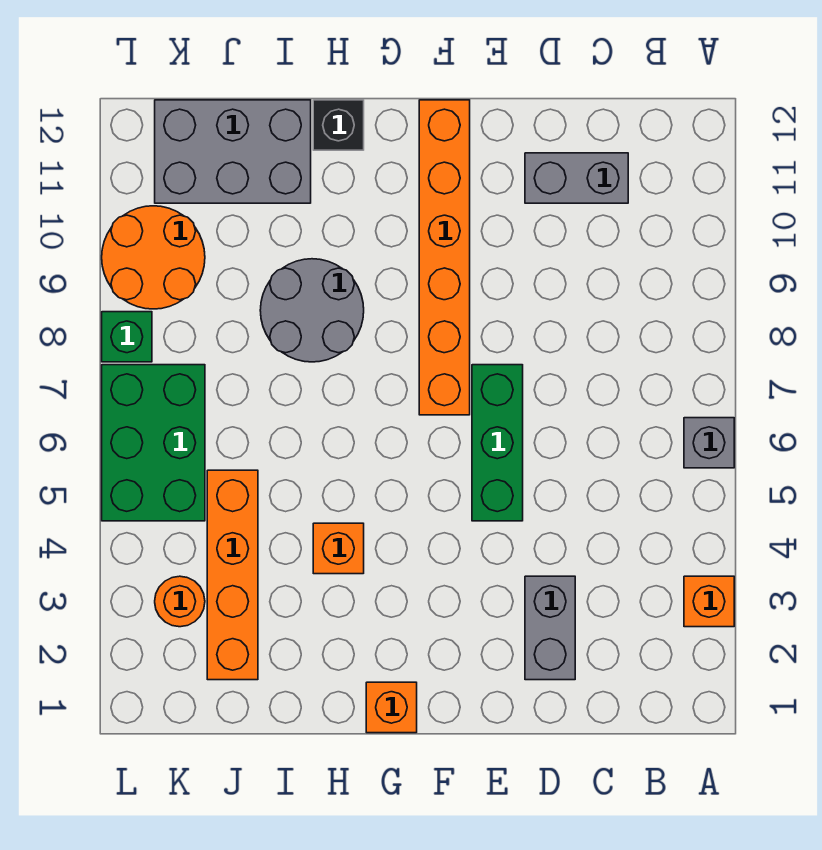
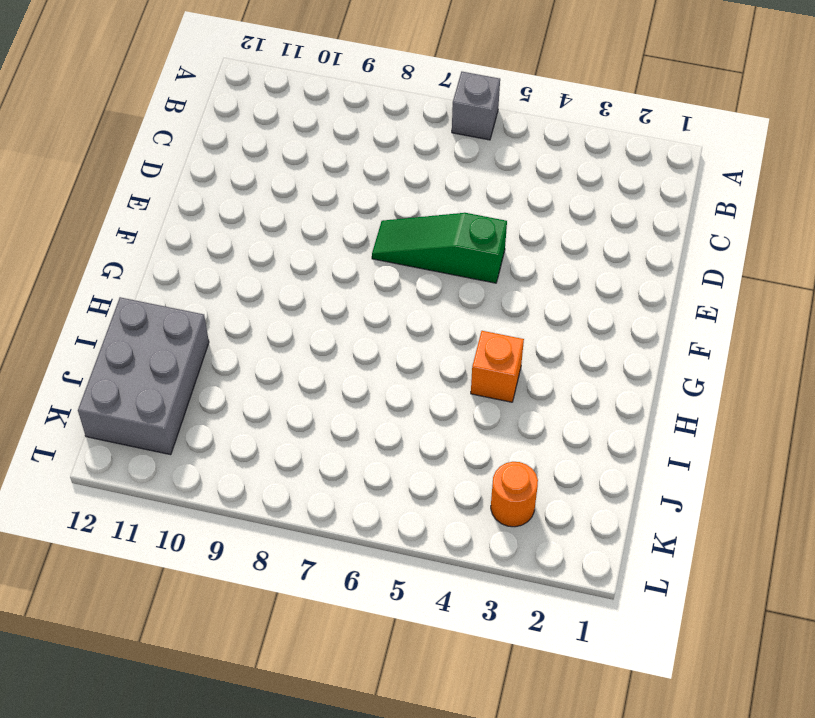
green slope E5:E7 level 1 top 5 -> green brick E5:E7 level 1
none -> orange brick A3 level 1
none -> grey brick C11:D11 level 1
none -> grey brick D2:D3 level 1

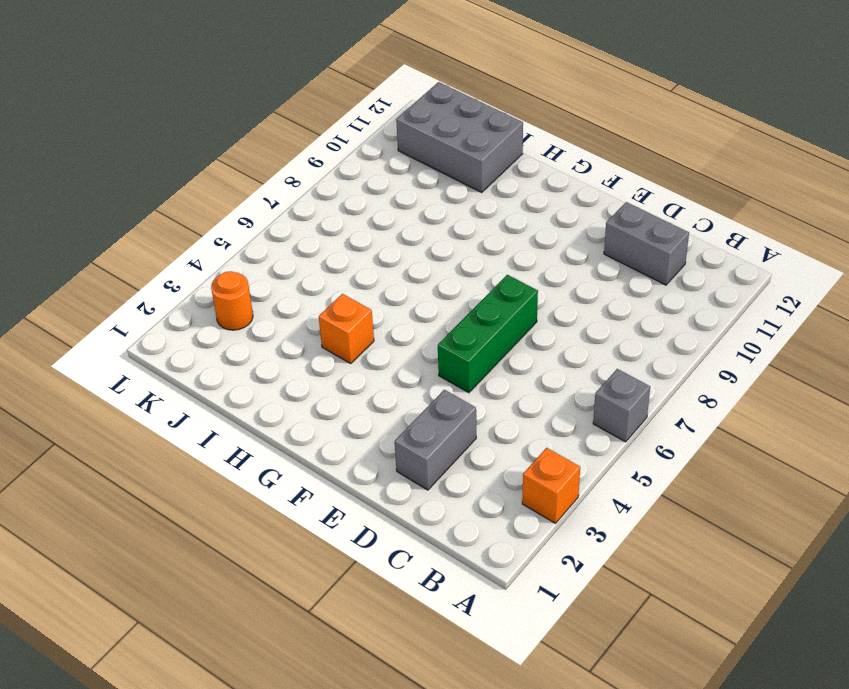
none -> orange brick F7:F12 level 1
none -> orange brick G1 level 1
none -> grey round brick H8:I9 level 1

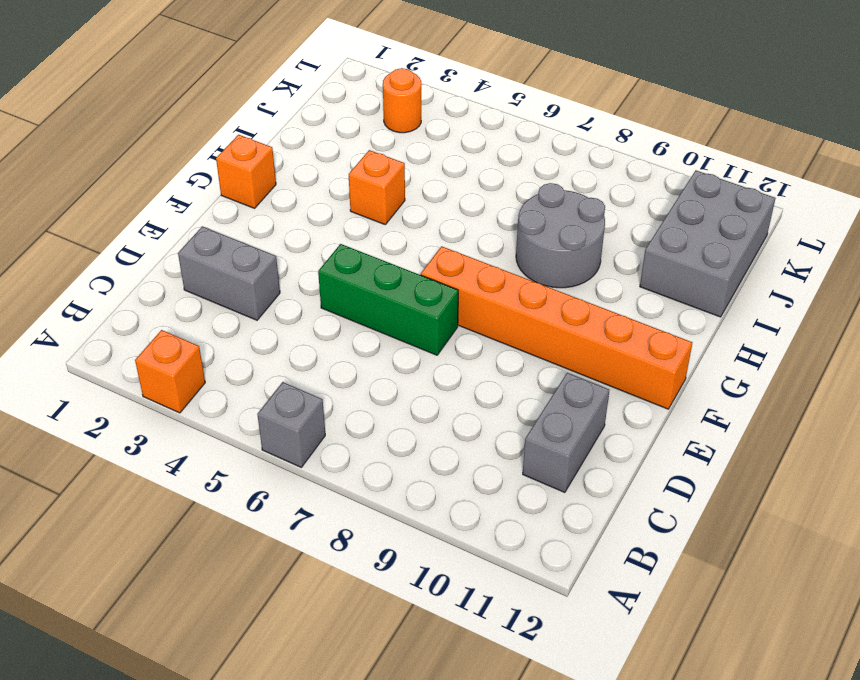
none -> black brick H12 level 1
none -> orange brick J2:J5 level 1
none -> green brick K5:L7 level 1

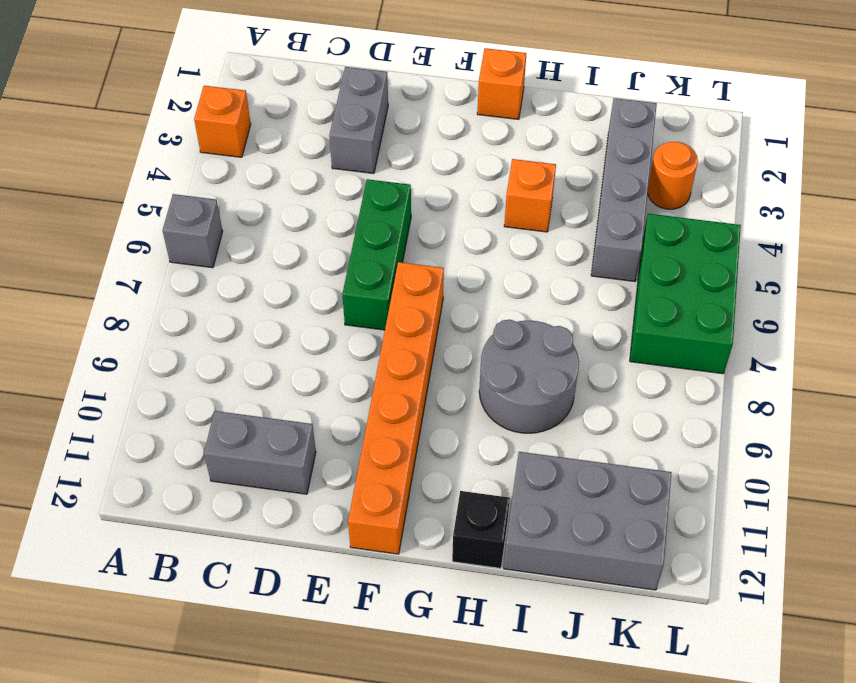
grey brick J2:J5 level 1 -> orange brick J2:J5 level 1
none -> orange round brick K9:L10 level 1
none -> green brick L8 level 1

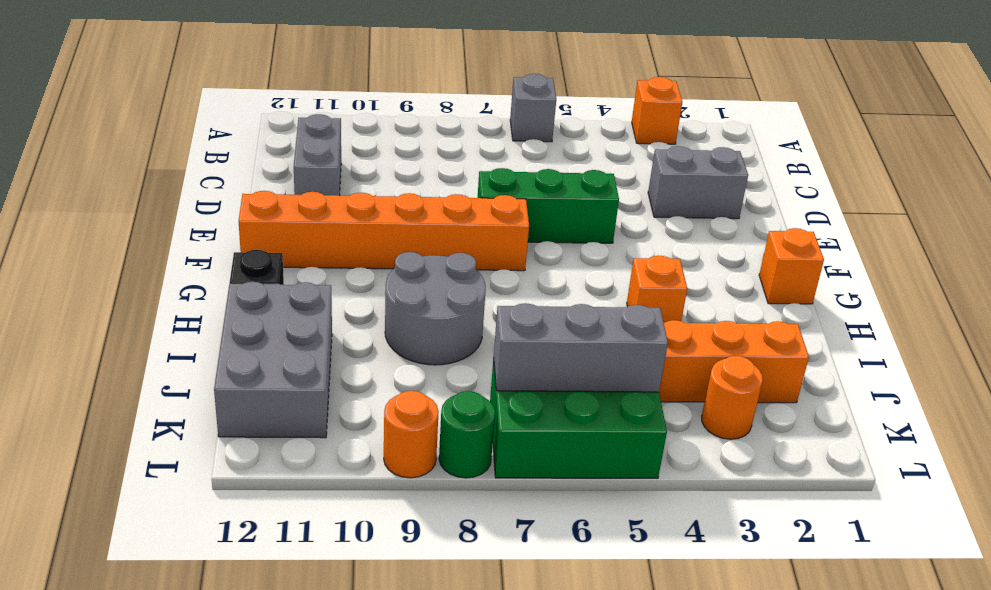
grey brick K5:K7 level 2 -> none
green round brick L8 level 1 -> green brick L8 level 1
orange round brick L9 level 1 -> orange round brick K9:L10 level 1

